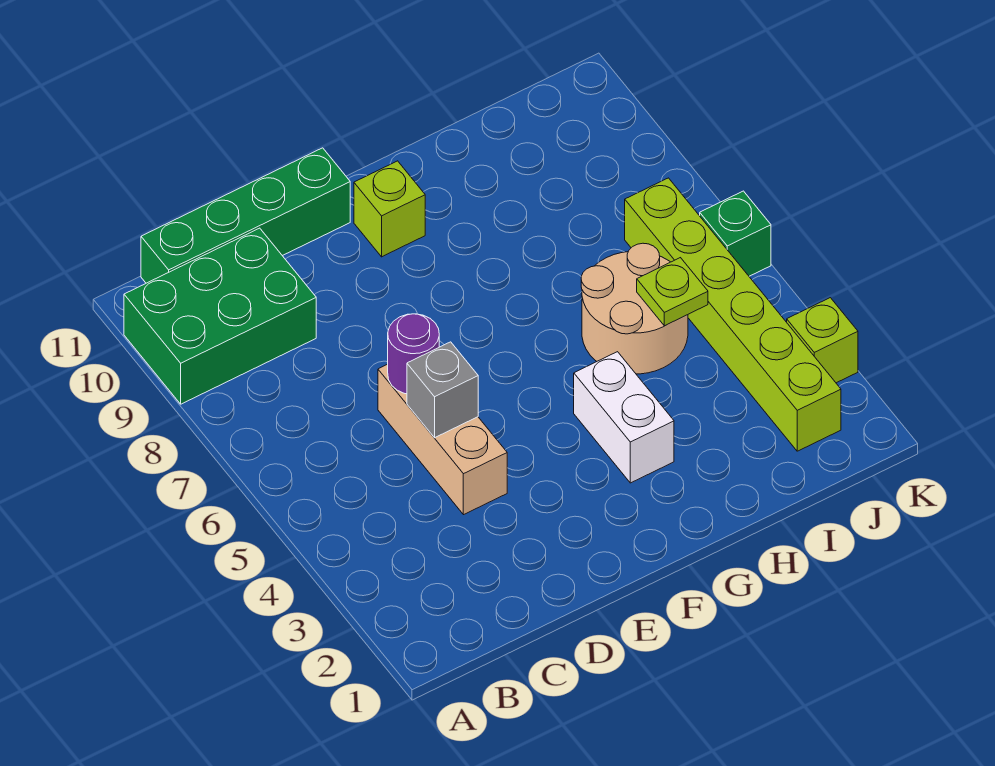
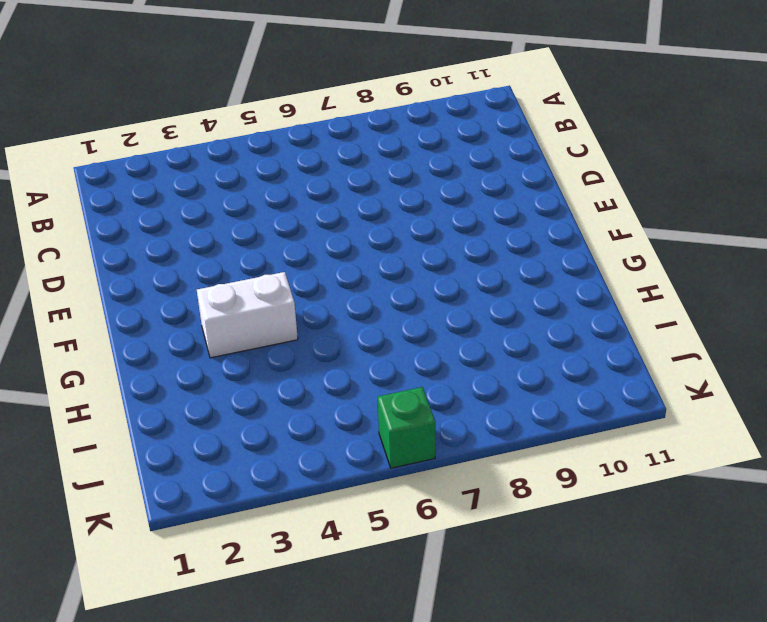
none -> green brick A9:C10 level 1
none -> green brick B11:E11 level 1
none -> tan brick D4:D6 level 1

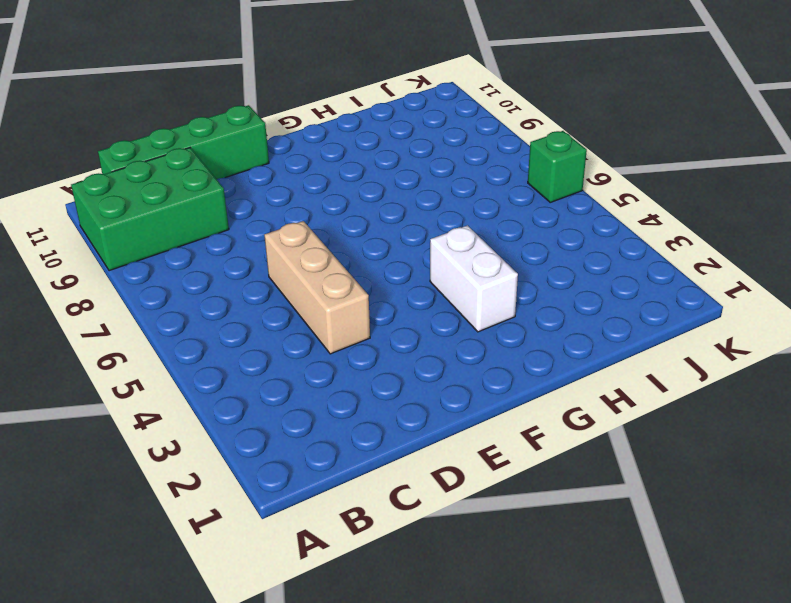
none -> lime brick F10 level 1
none -> tan round brick H5:I6 level 1
none -> lime brick J2:J7 level 1

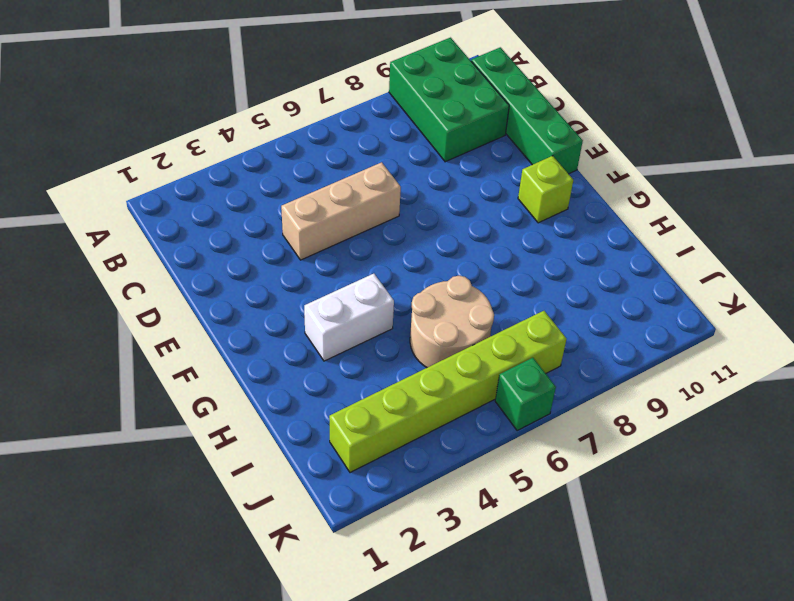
none -> lime brick K3 level 1
none -> grey brick D5 level 2
none -> purple round brick D6 level 2

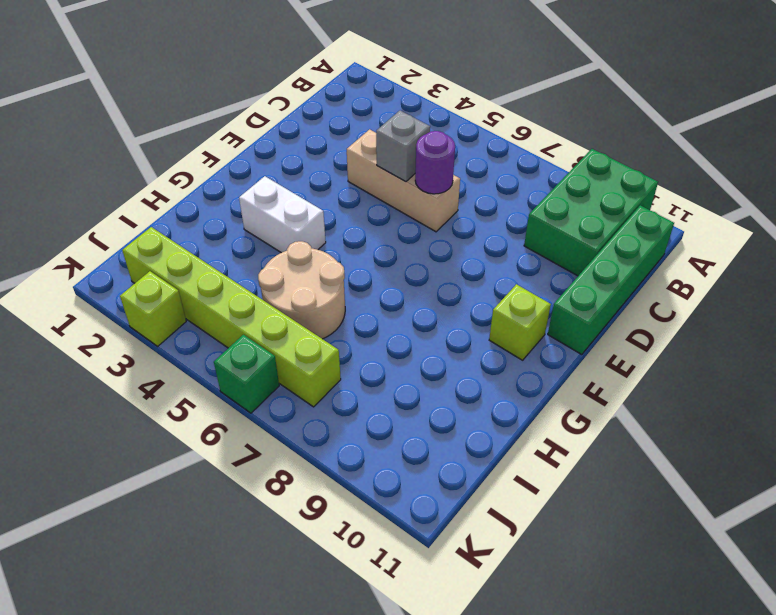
none -> lime plate I5 level 2

